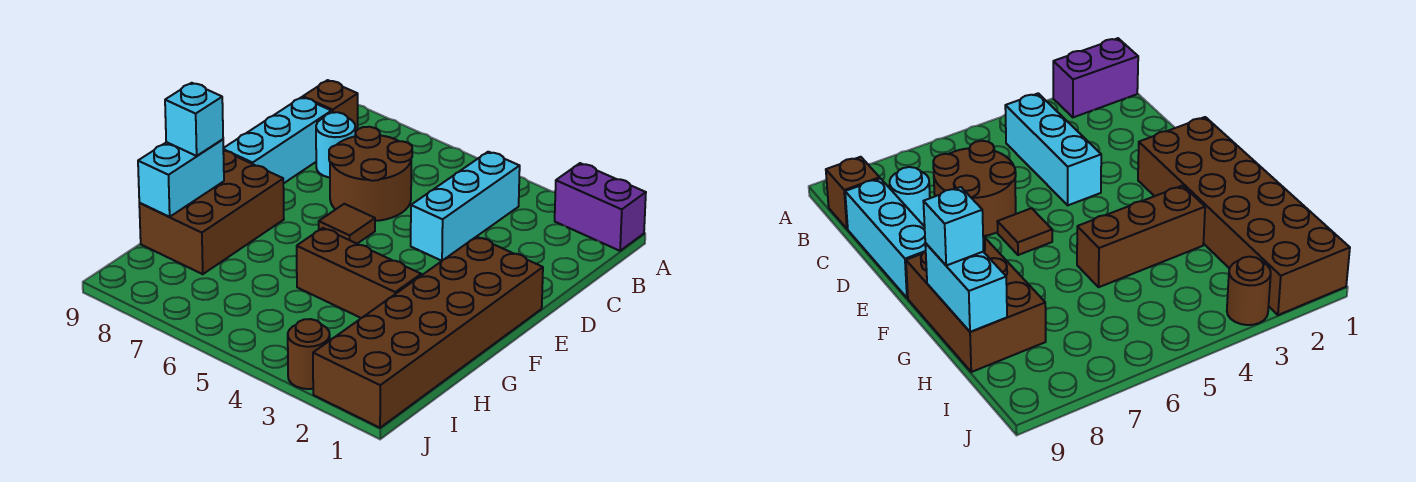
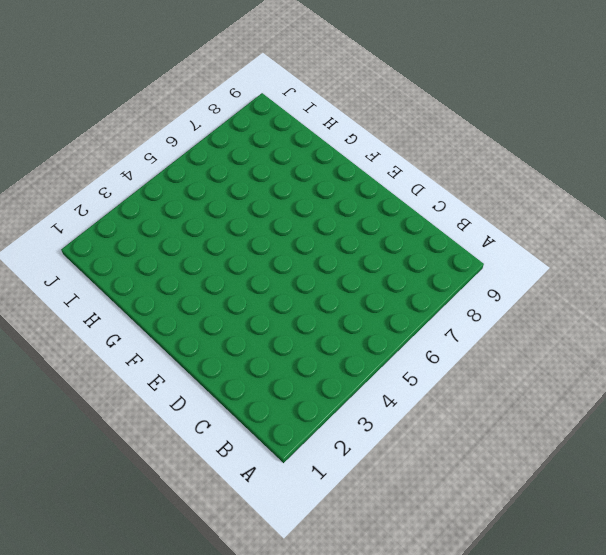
none -> purple brick A1:A2 level 1
none -> cyan brick B4:D4 level 1
none -> brown brick B9 level 1

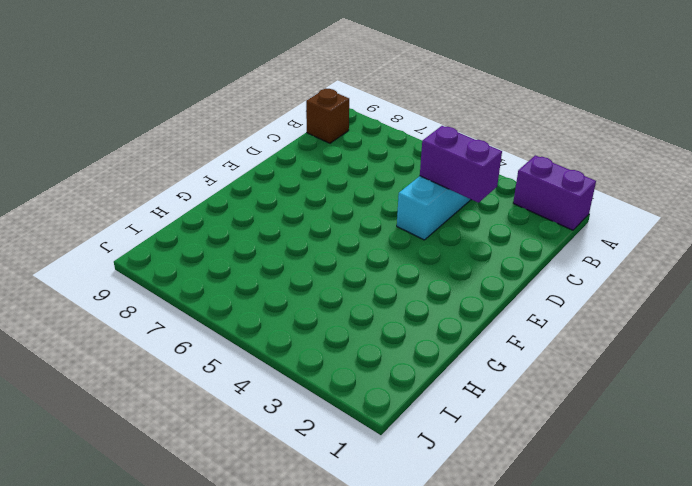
purple brick C3:C4 level 2 -> none
none -> brown round brick C6:D7 level 1
none -> cyan round brick C8 level 1
none -> cyan brick C9:E9 level 1

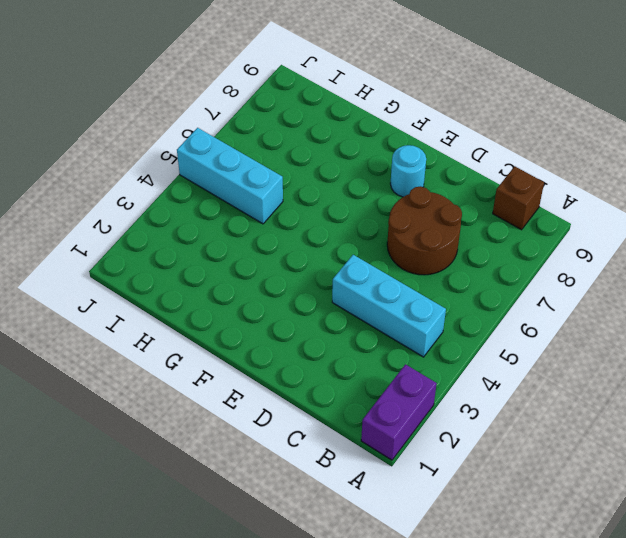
cyan round brick E8 level 1 -> cyan round brick C8 level 1
cyan brick H5:J5 level 1 -> cyan brick C9:E9 level 1
none -> brown brick E1:J2 level 1
none -> brown tile E6 level 1
none -> brown brick F8:H9 level 1

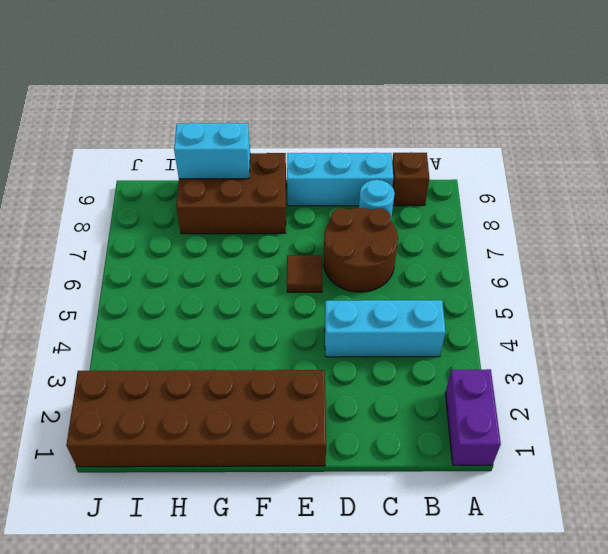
none -> brown brick G3:G5 level 1
none -> brown round brick J3 level 1
none -> cyan brick G9 level 3

